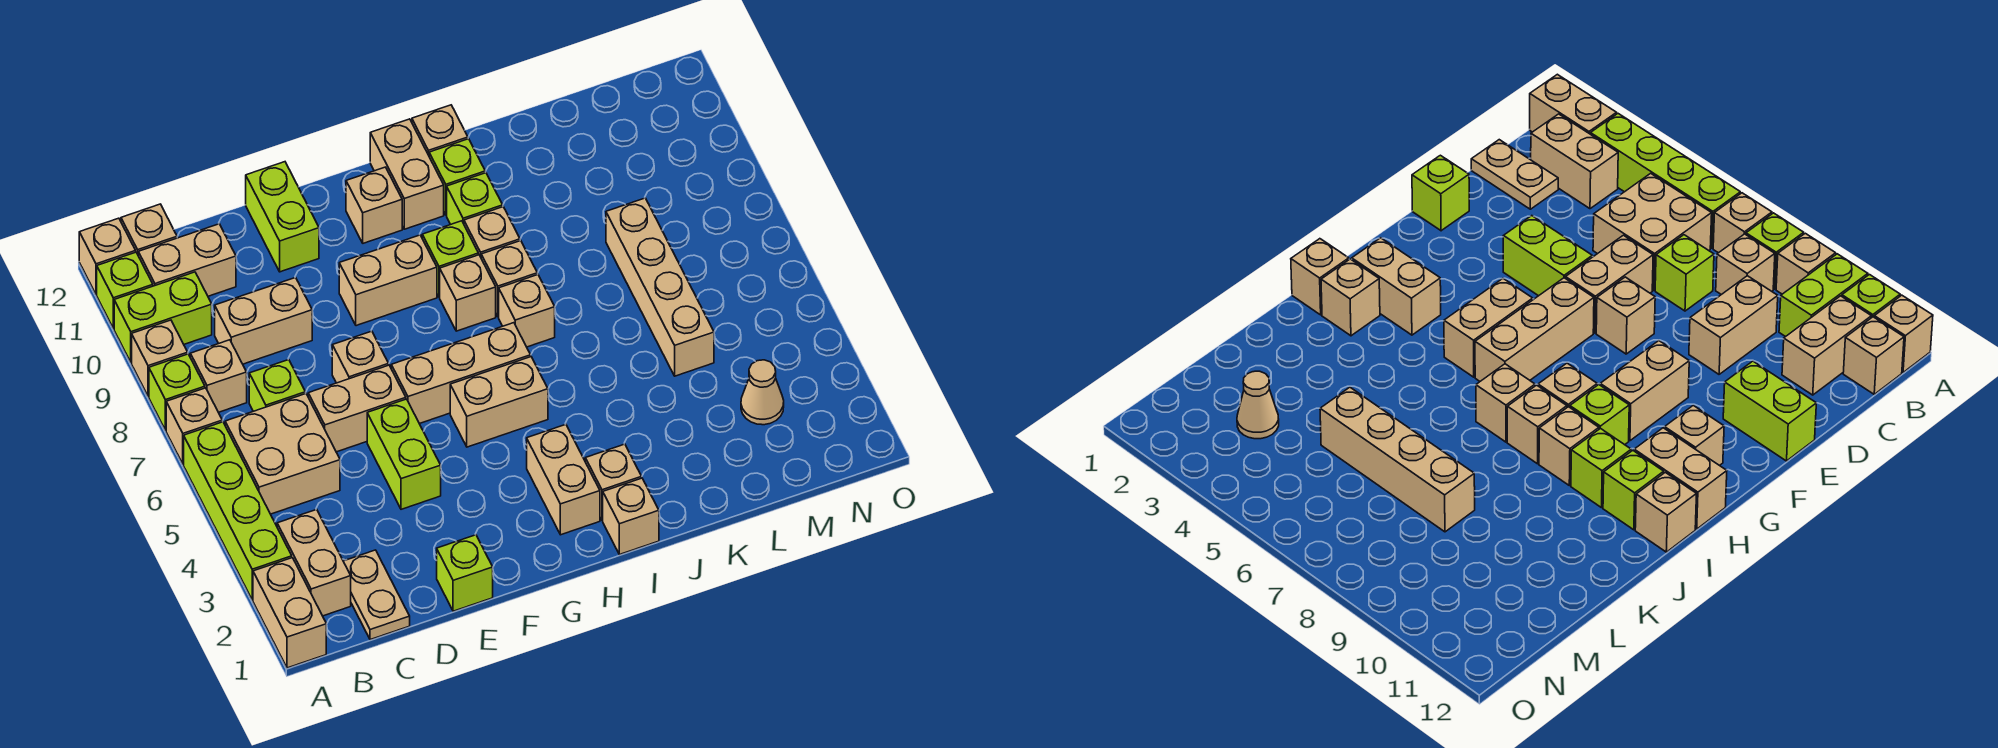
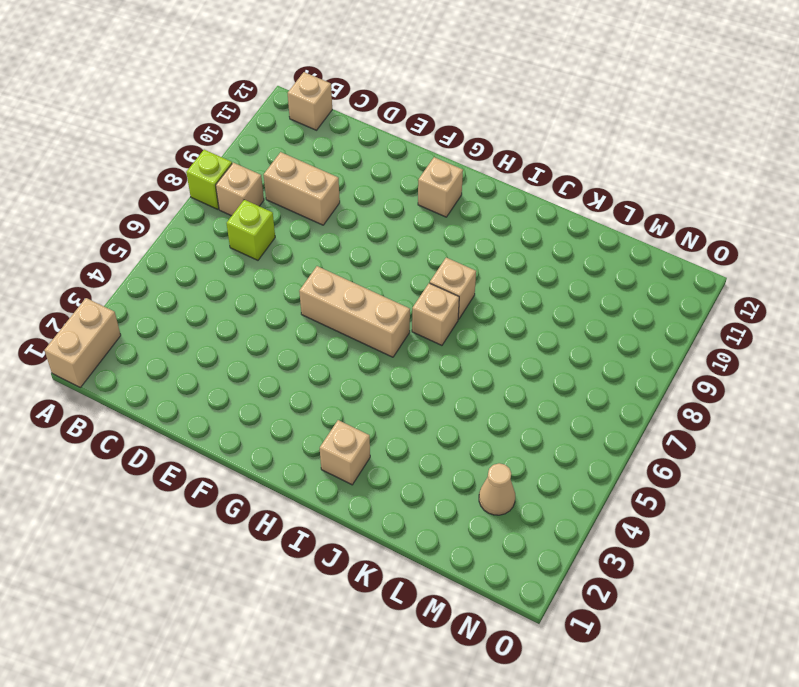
none -> lime brick A3:A6 level 1
none -> tan brick A7 level 1
none -> tan brick A9 level 1
none -> lime brick A10:B10 level 1

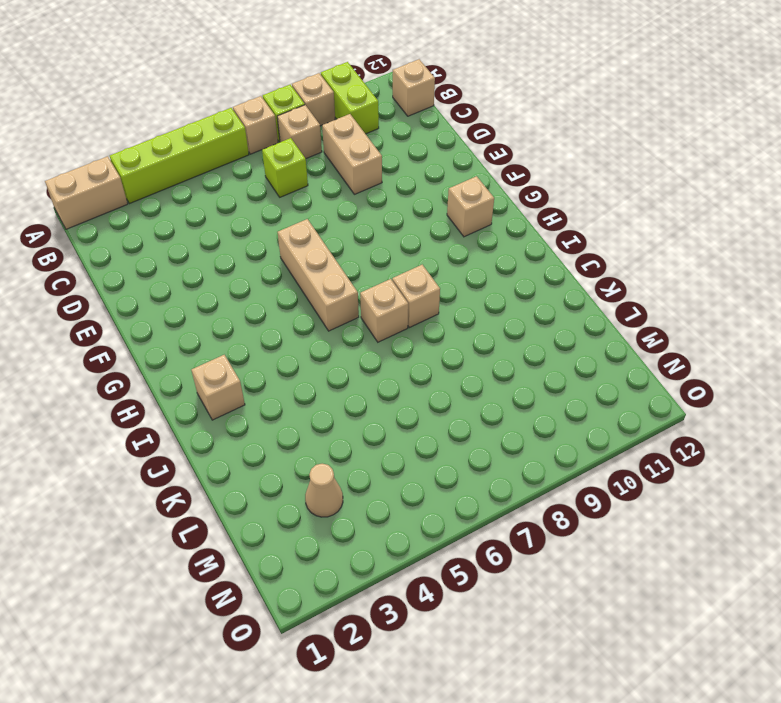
none -> lime brick A11 level 1
none -> tan brick A12 level 1
none -> tan brick B2:B3 level 1
none -> tan brick B5:C6 level 1

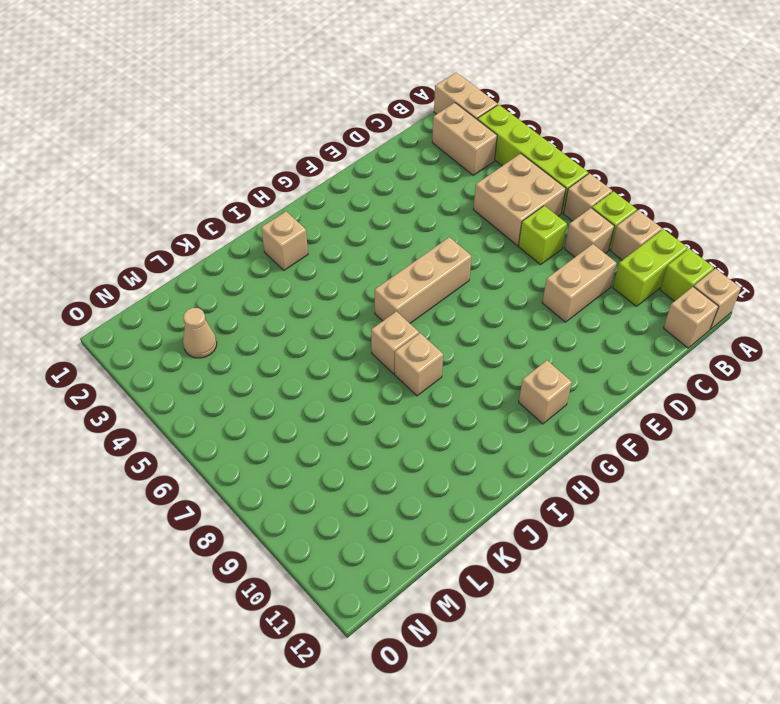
none -> tan brick B11:C11 level 1
none -> tan plate C1:C2 level 1
none -> tan brick D6:E6 level 1
none -> lime brick E1 level 1

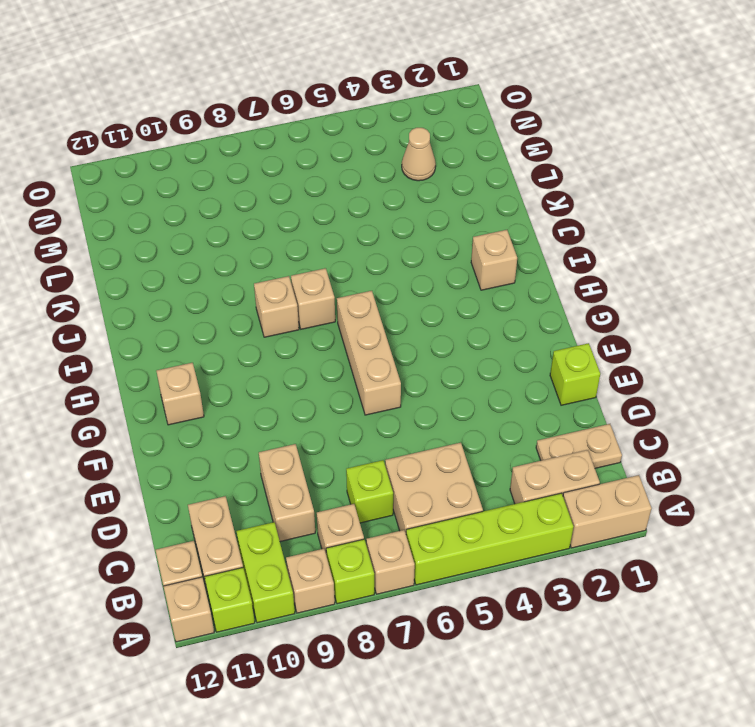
none -> tan brick D6:E6 level 1
none -> lime brick E4:E5 level 1
none -> tan brick E7 level 1
none -> lime brick E11:E12 level 1

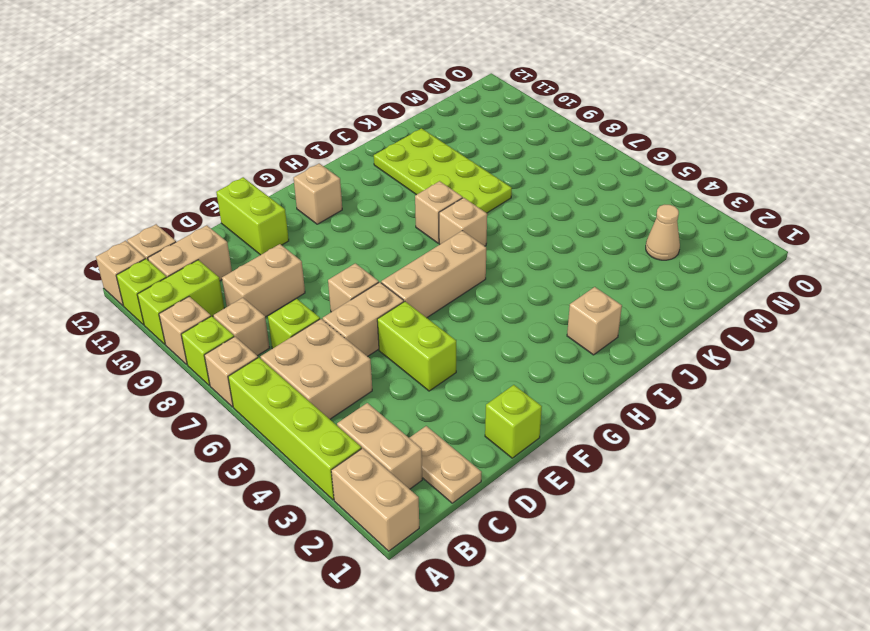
lime plate J8:K11 level 1 -> none
none -> tan brick F9:G9 level 1
none -> tan brick G5:H5 level 1
none -> tan brick H2:H3 level 1
none -> tan brick H8 level 1

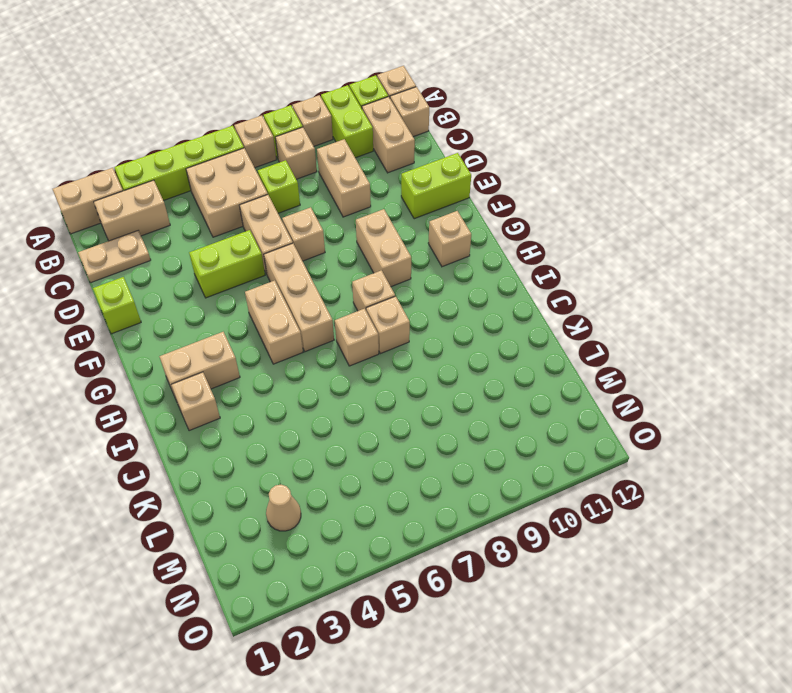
none -> lime brick H9 level 1
none -> tan brick H11:H12 level 1
none -> tan brick I1 level 1
none -> tan brick I9 level 1

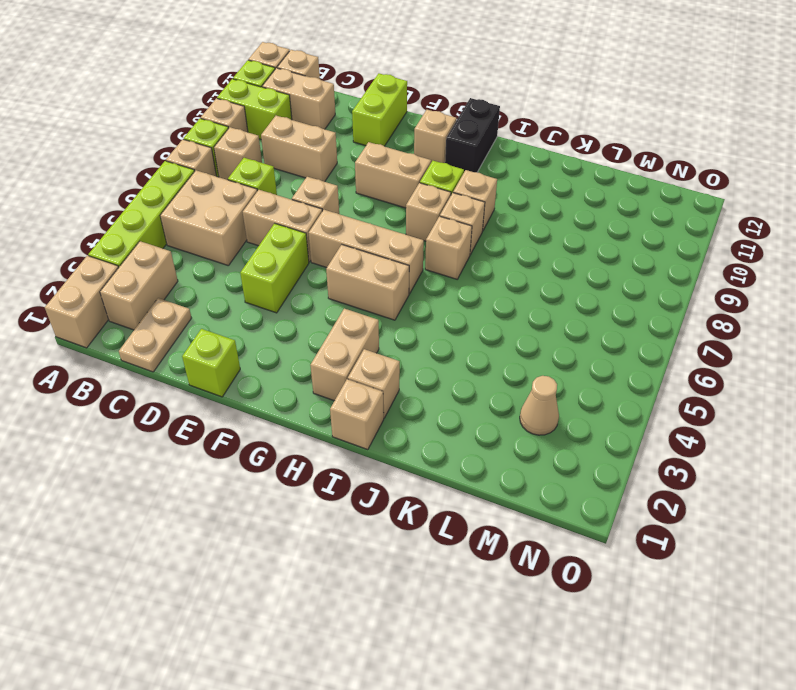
black brick H11:H12 level 1 -> tan brick H11:H12 level 1
none -> lime brick I10 level 1
none -> lime brick I11 level 1
none -> tan brick I12 level 1
none -> tan brick L5:L8 level 1

